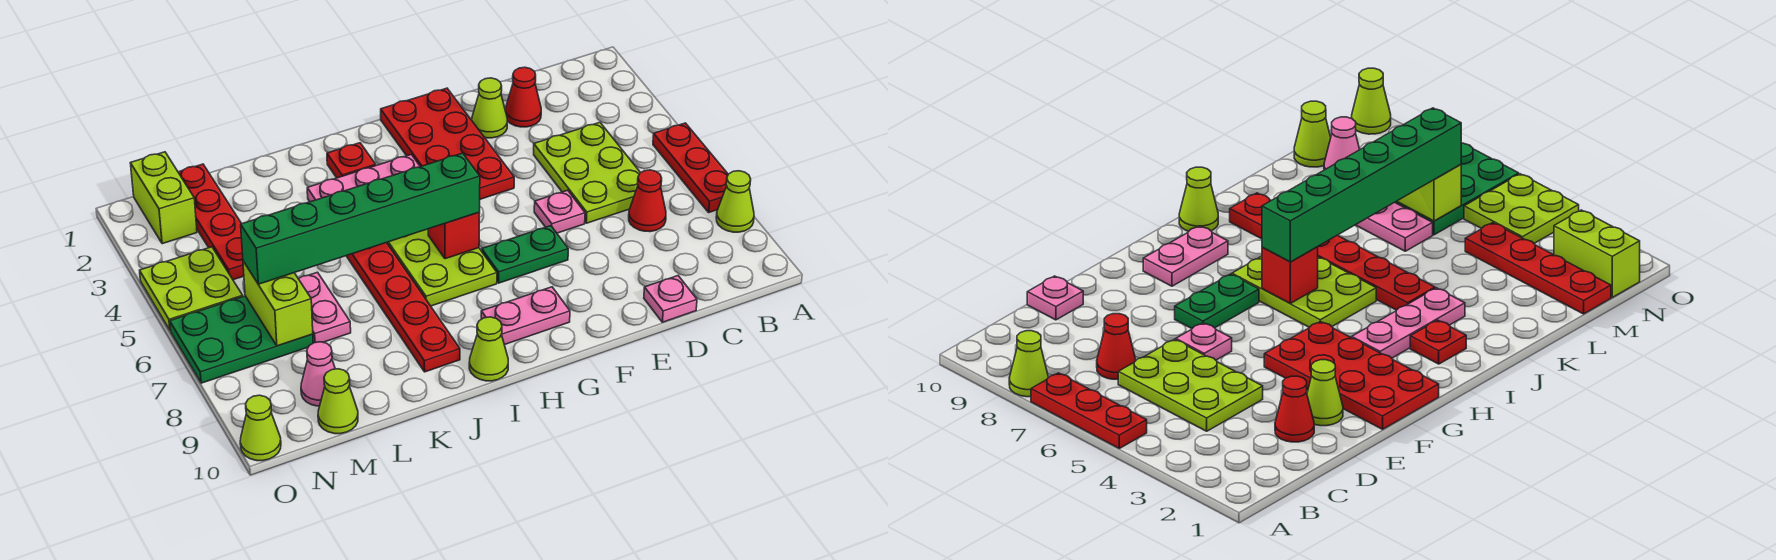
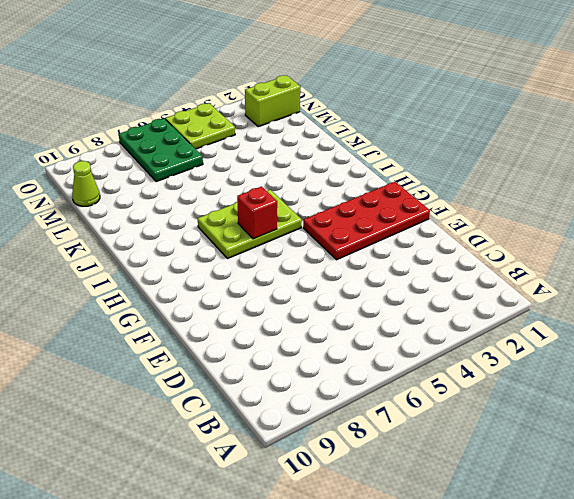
none -> red plate A5:A7 level 1
none -> lime cone A8 level 1
none -> lime plate C4:D6 level 1

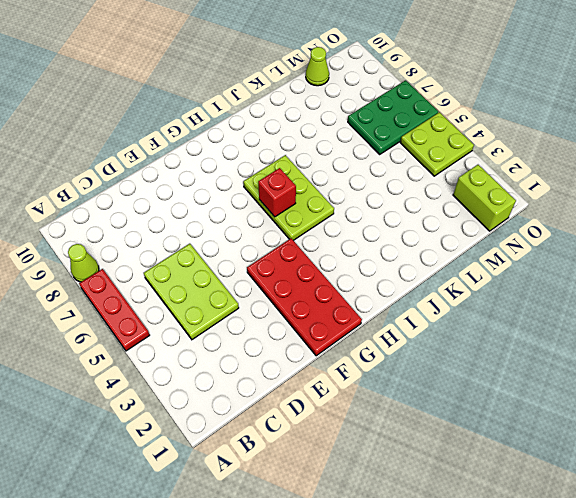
none -> red cone C7 level 1
none -> red cone D2 level 1
none -> pink plate D10 level 1

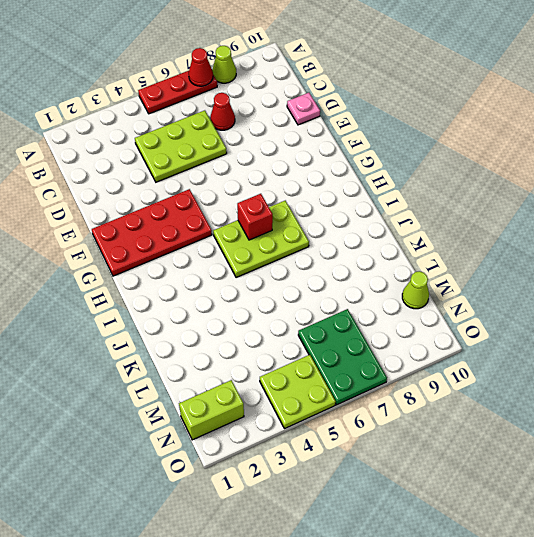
red cone A7 level 2 -> red cone D2 level 1
none -> lime cone E2 level 1
none -> pink plate E6 level 1
none -> green plate F7:G7 level 1

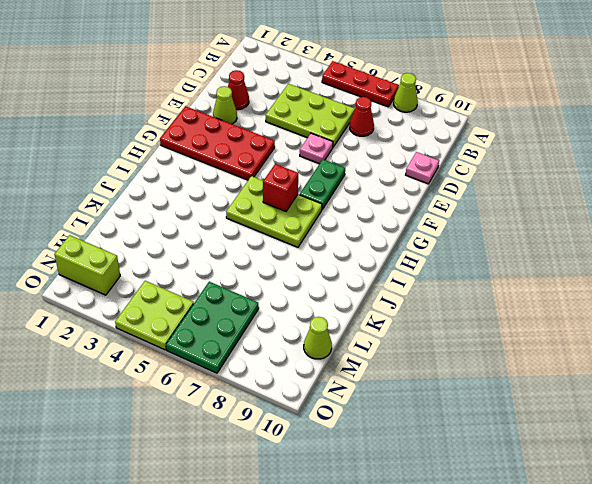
none -> pink plate G9:H9 level 1
none -> pink plate H3:J3 level 1
none -> red plate I2 level 1

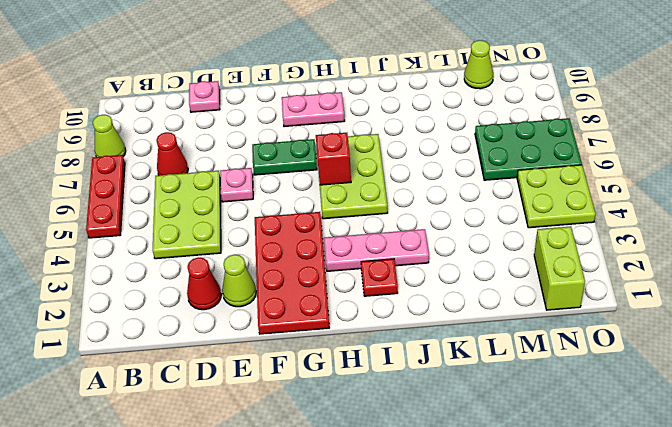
none -> lime cone I10 level 1
none -> red plate J4:J9 level 1
none -> pink plate L6:L7 level 1

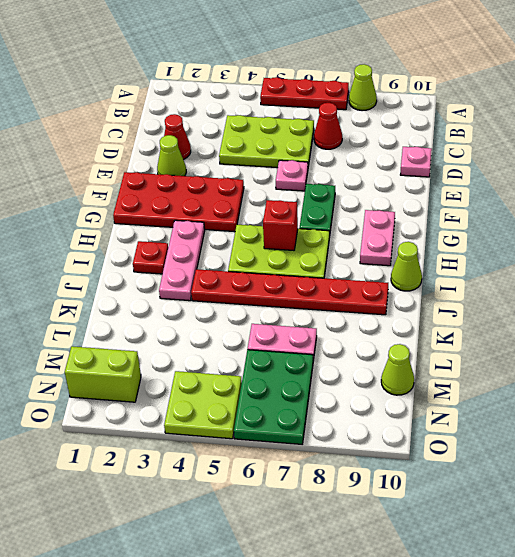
none -> red plate M1:M4 level 1
none -> pink cone M9 level 1
none -> lime cone O10 level 1

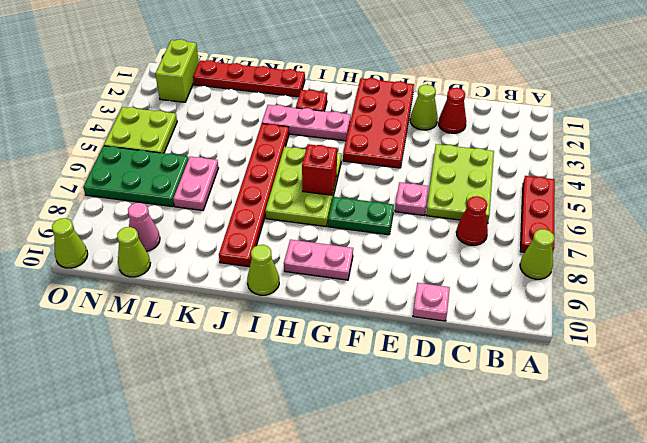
red plate J1:M1 level 1 -> red plate M1:M4 level 1
none -> lime brick M6:M7 level 2
none -> green brick H6:M6 level 3

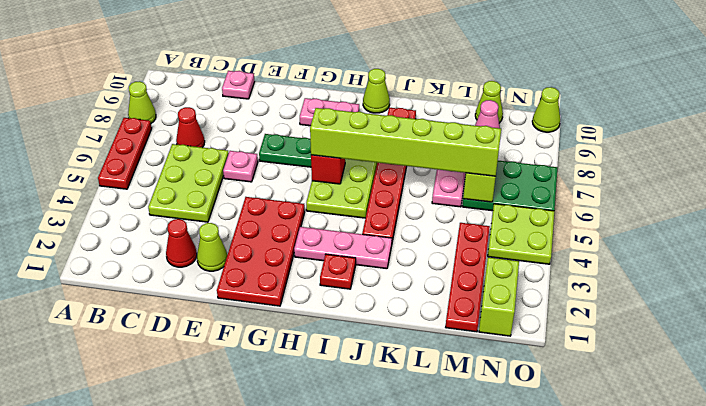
lime brick H6:M6 level 3 -> green brick H6:M6 level 3

